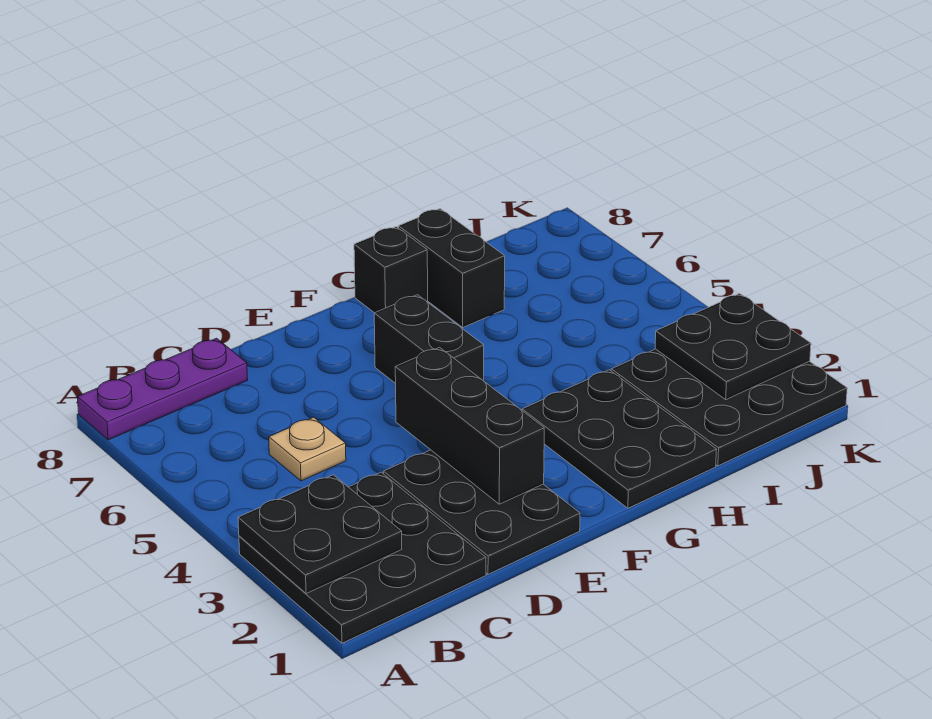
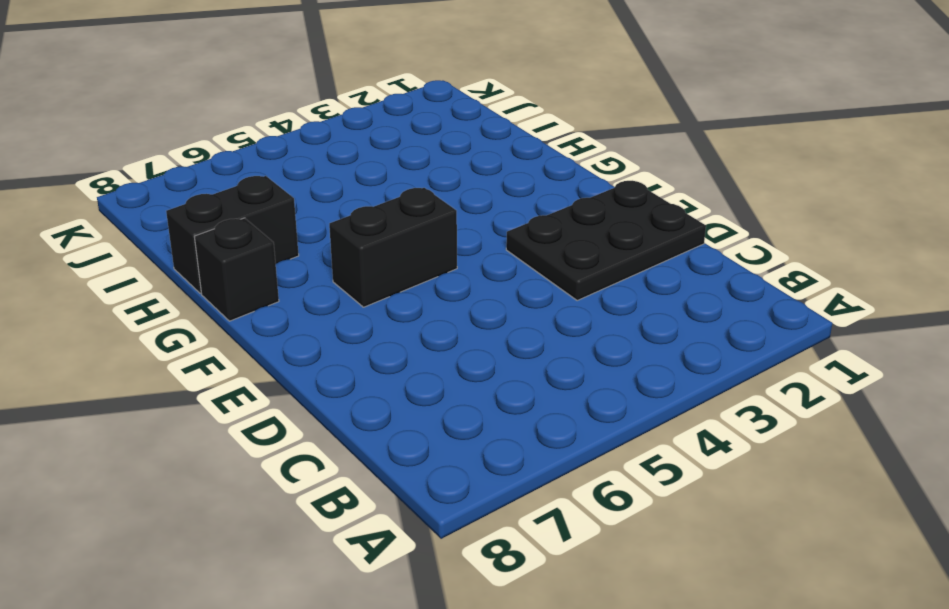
none -> black plate A1:C3 level 1
none -> purple plate A8:C8 level 1
none -> tan plate C5 level 1

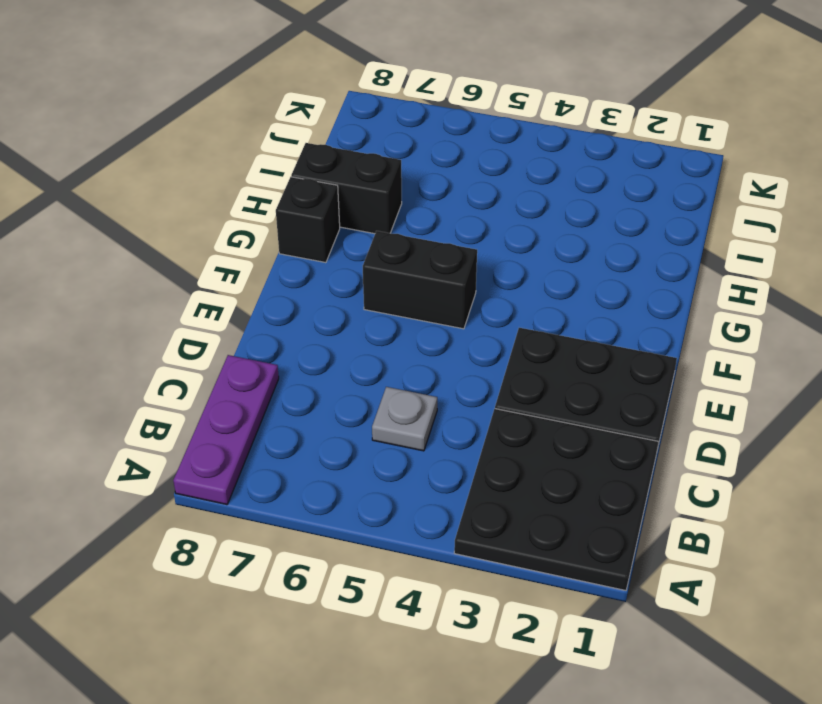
grey plate C5 level 1 -> tan plate C5 level 1
none -> black plate G1:H3 level 1
none -> black plate I1:K3 level 1
none -> black plate A2:B3 level 2

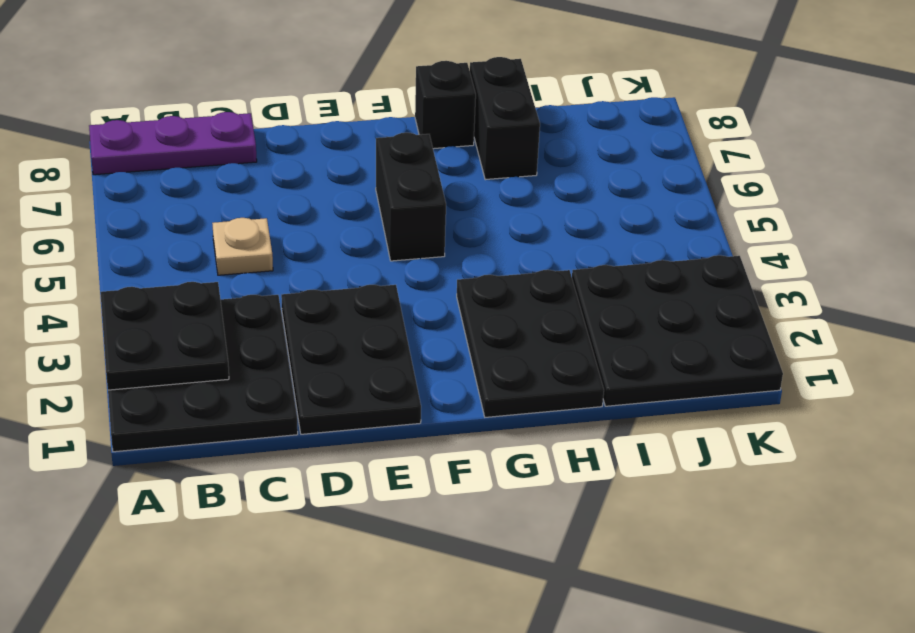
none -> black brick E2:E4 level 2
none -> black plate J2:K3 level 2

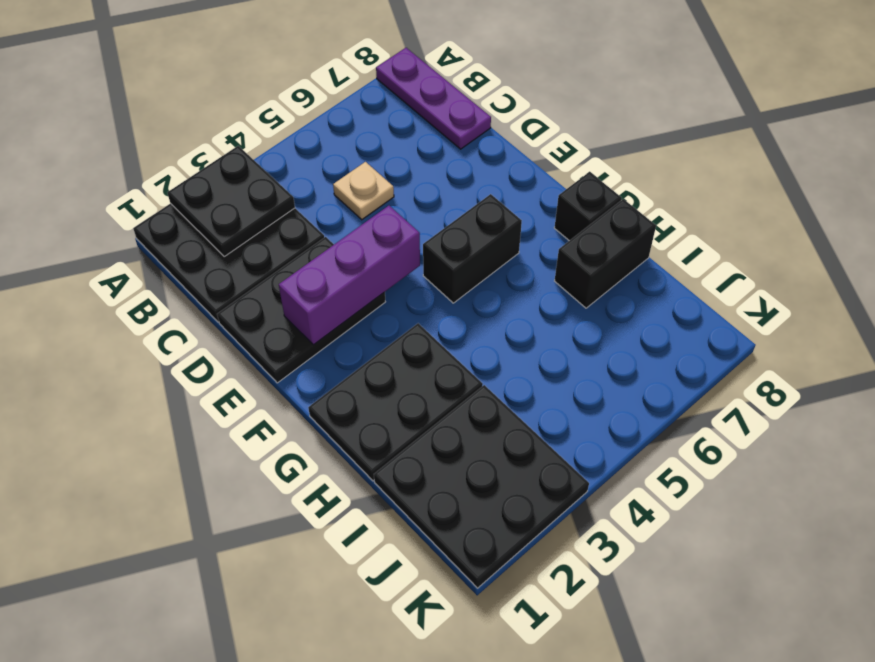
purple brick E2:E4 level 2 -> black brick E2:E4 level 2
none -> black plate J2:K3 level 2

